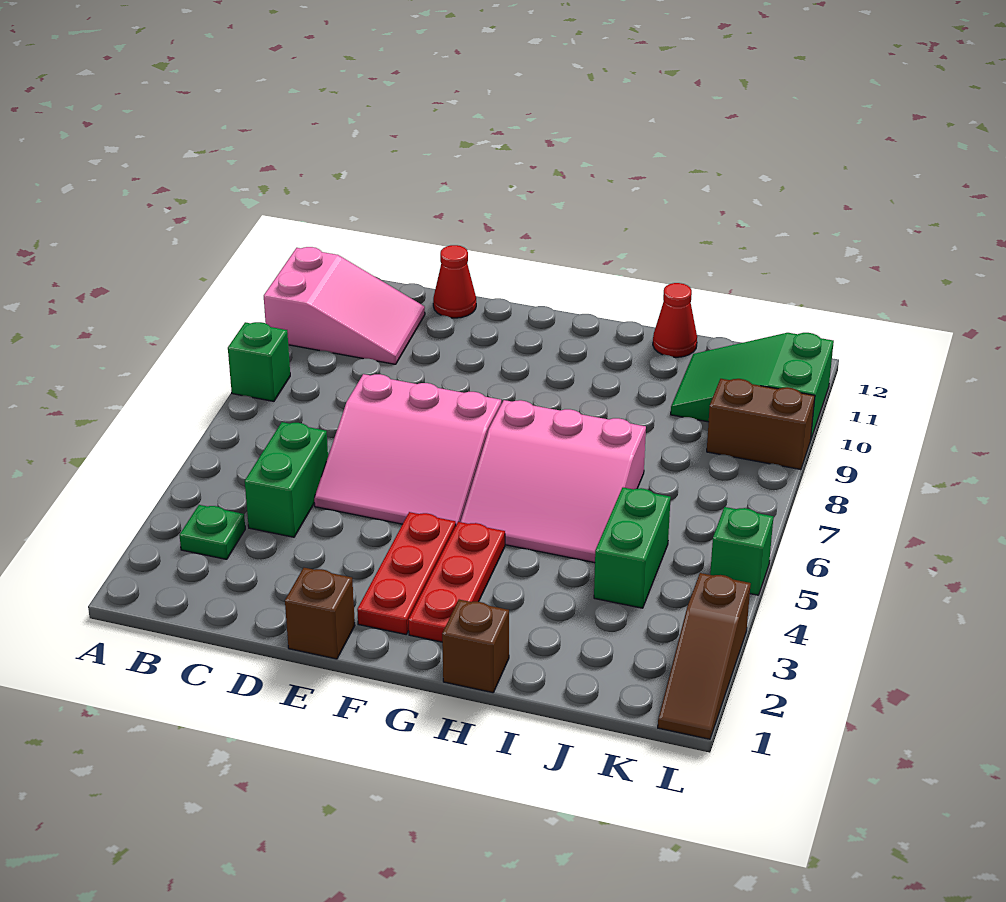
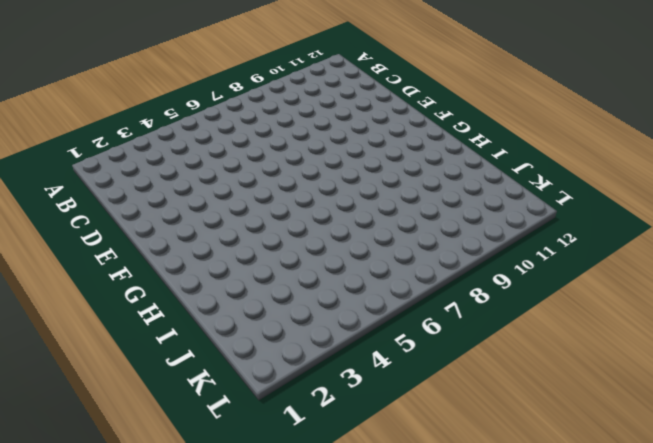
none -> green brick A8 level 1
none -> pink slope A10:C11 level 1 top A
none -> green plate B3 level 1

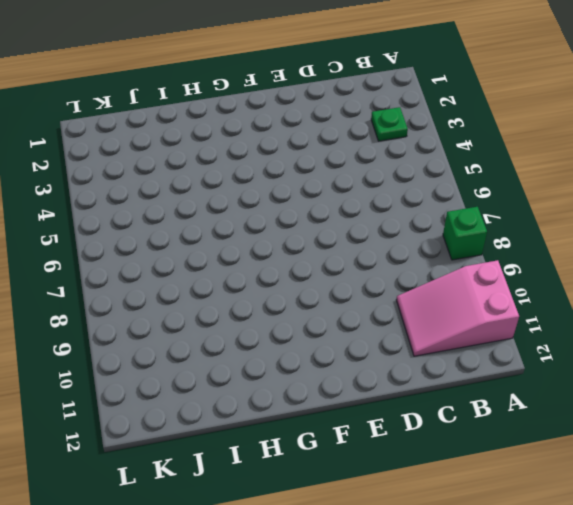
none -> green brick C4:C5 level 1
none -> pink slope D5:F7 level 1 top 7
none -> red cone D12 level 1

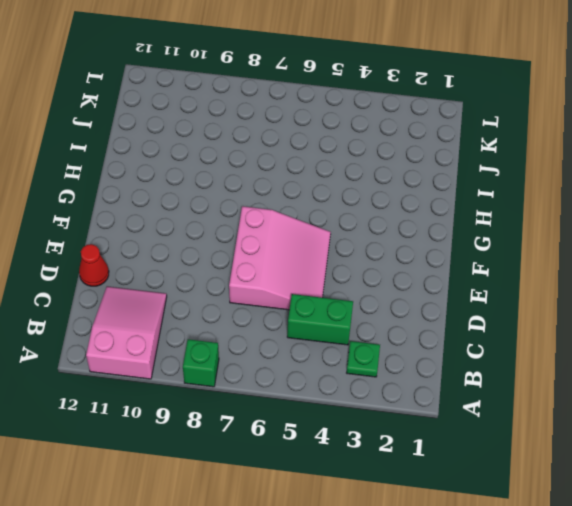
none -> brown brick E1 level 1
none -> red plate F2:F4 level 1
none -> red plate G2:G4 level 1

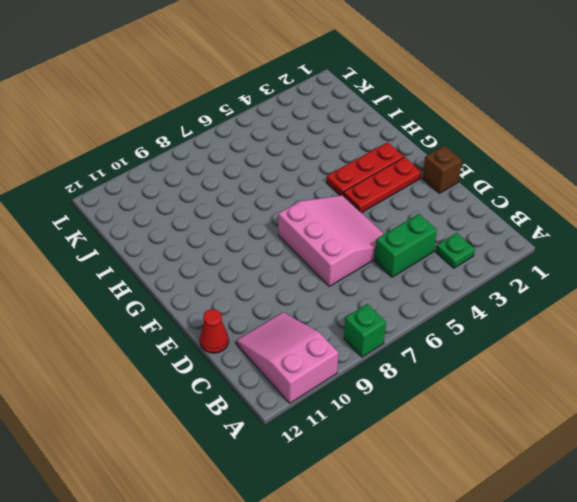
none -> pink slope G5:I7 level 1 top 7
none -> brown brick H1 level 1
none -> red cone I12 level 1

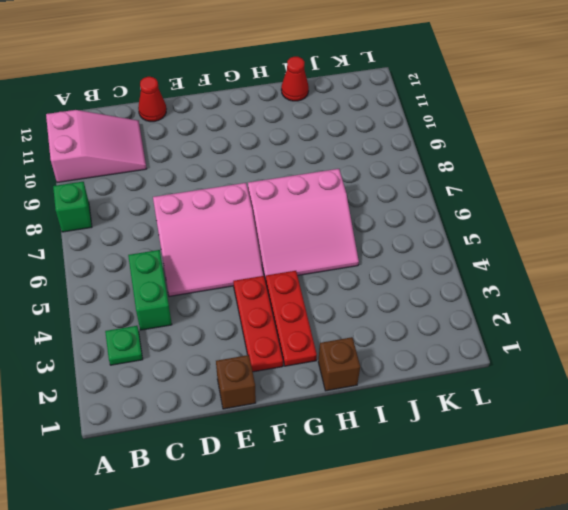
none -> green brick J4:J5 level 1
none -> green slope J10:L11 level 1 top L
none -> brown brick K9:L9 level 1

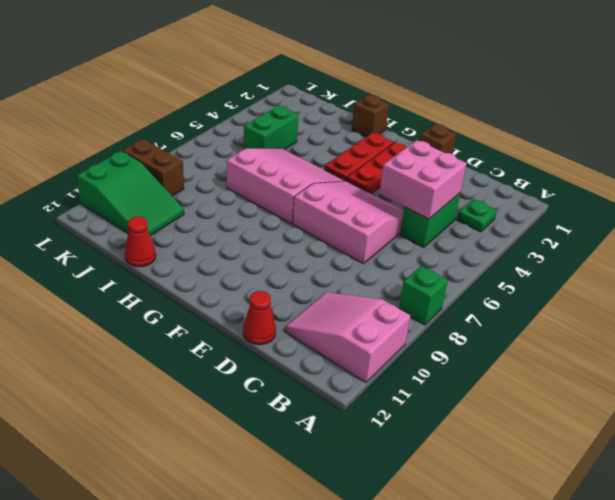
pink brick C4:D5 level 2 -> none
none -> brown slope L1:L3 level 1 top 3
none -> green brick L5 level 1

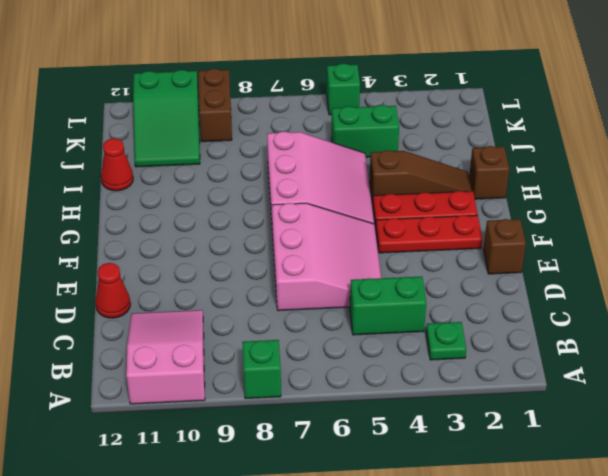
brown slope H2:H4 level 1 top 4 -> brown slope L1:L3 level 1 top 3

